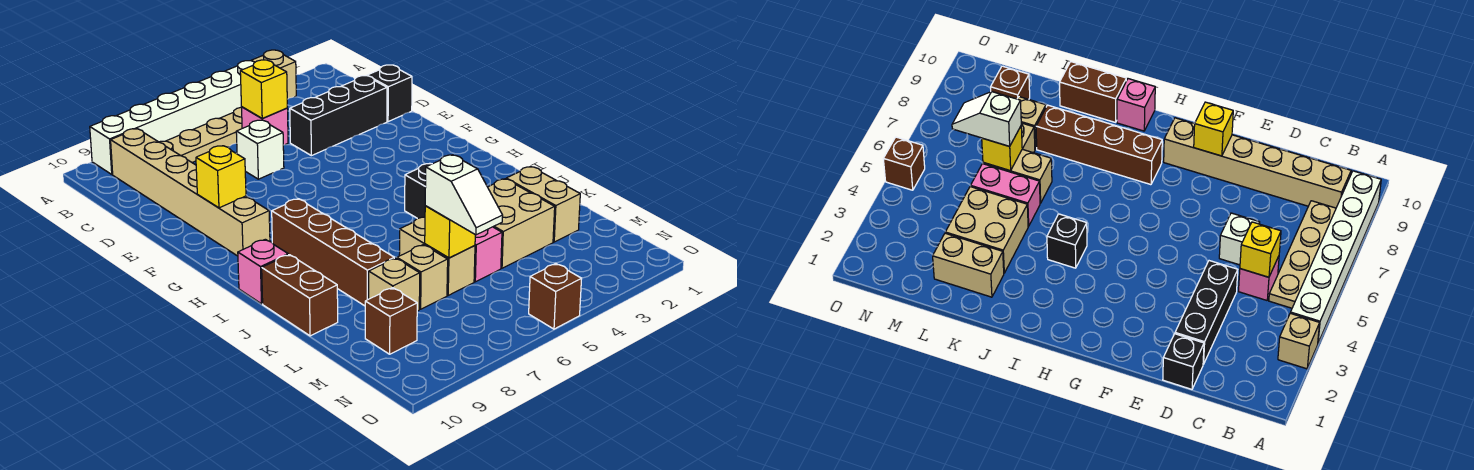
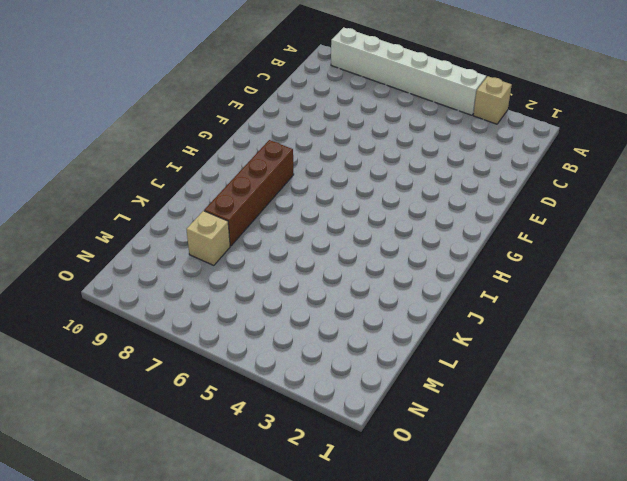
none -> tan plate B5:B8 level 1
none -> tan brick B9:G9 level 1
none -> pink brick C5 level 1

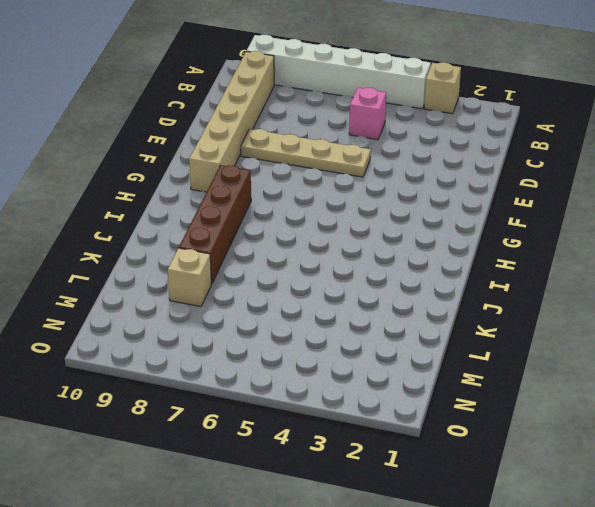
tan plate E5:E8 level 1 -> tan plate B5:B8 level 1
none -> black brick D1 level 1
none -> black brick D2:D4 level 1
none -> white brick D6 level 1

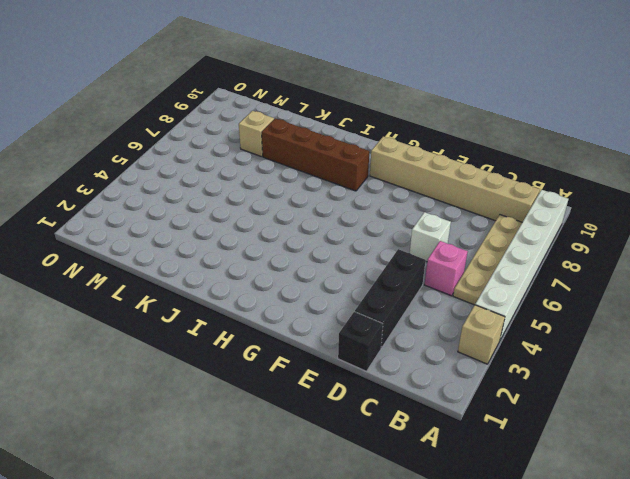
none -> black brick I4 level 1
none -> pink brick I10 level 1
none -> brown brick J10:K10 level 1

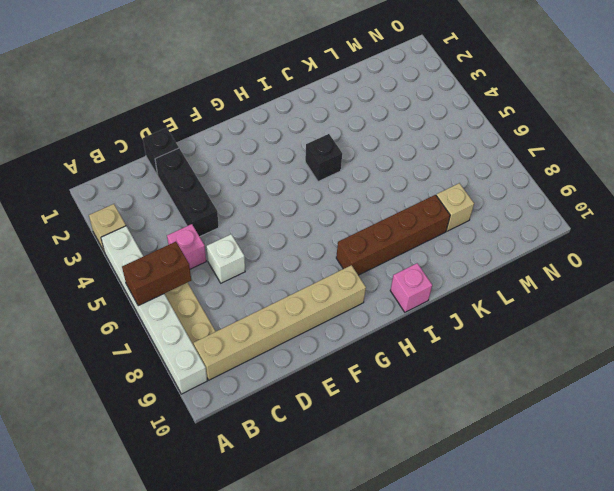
brown brick A6:B6 level 2 -> brown brick J10:K10 level 1
none -> tan brick K2:L2 level 1
none -> tan brick K3:L4 level 1
none -> pink brick K5:L5 level 1

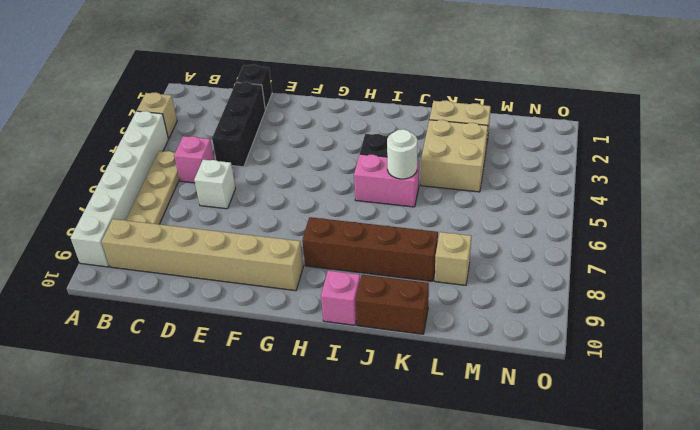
pink brick I5:J5 level 1 -> pink brick K5:L5 level 1
white round brick J5 level 2 -> none
none -> tan brick K6:L6 level 1
none -> tan brick L7 level 1
none -> brown brick M9 level 1

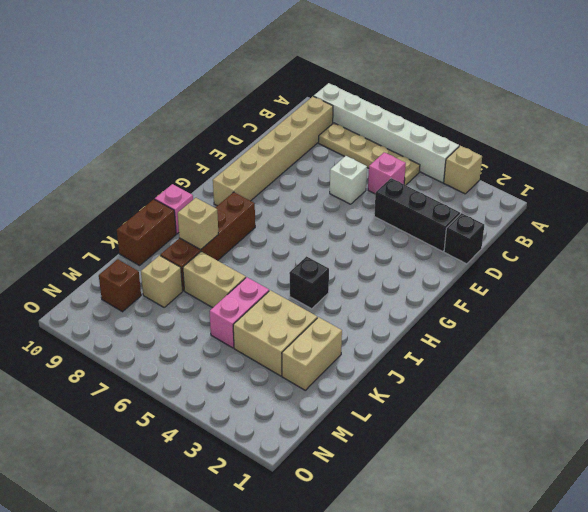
tan brick J8 level 2 -> tan brick L7 level 1
tan brick K6:K7 level 1 -> tan brick K6:L6 level 1
none -> brown brick O5 level 1
none -> yellow brick C5 level 2
none -> yellow brick F9 level 2

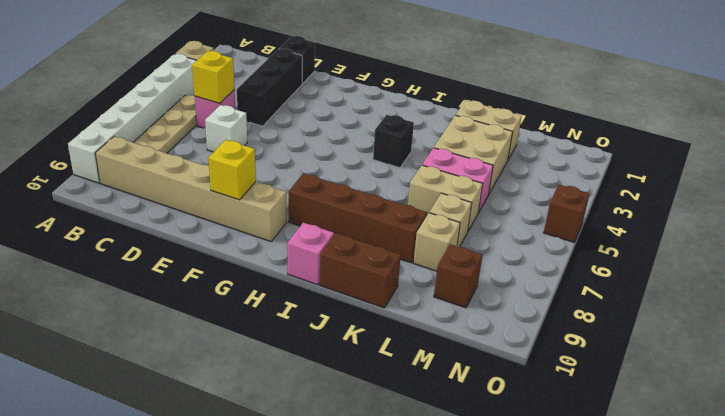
none -> yellow brick L6 level 2
none -> white slope L6:M6 level 3 top L

